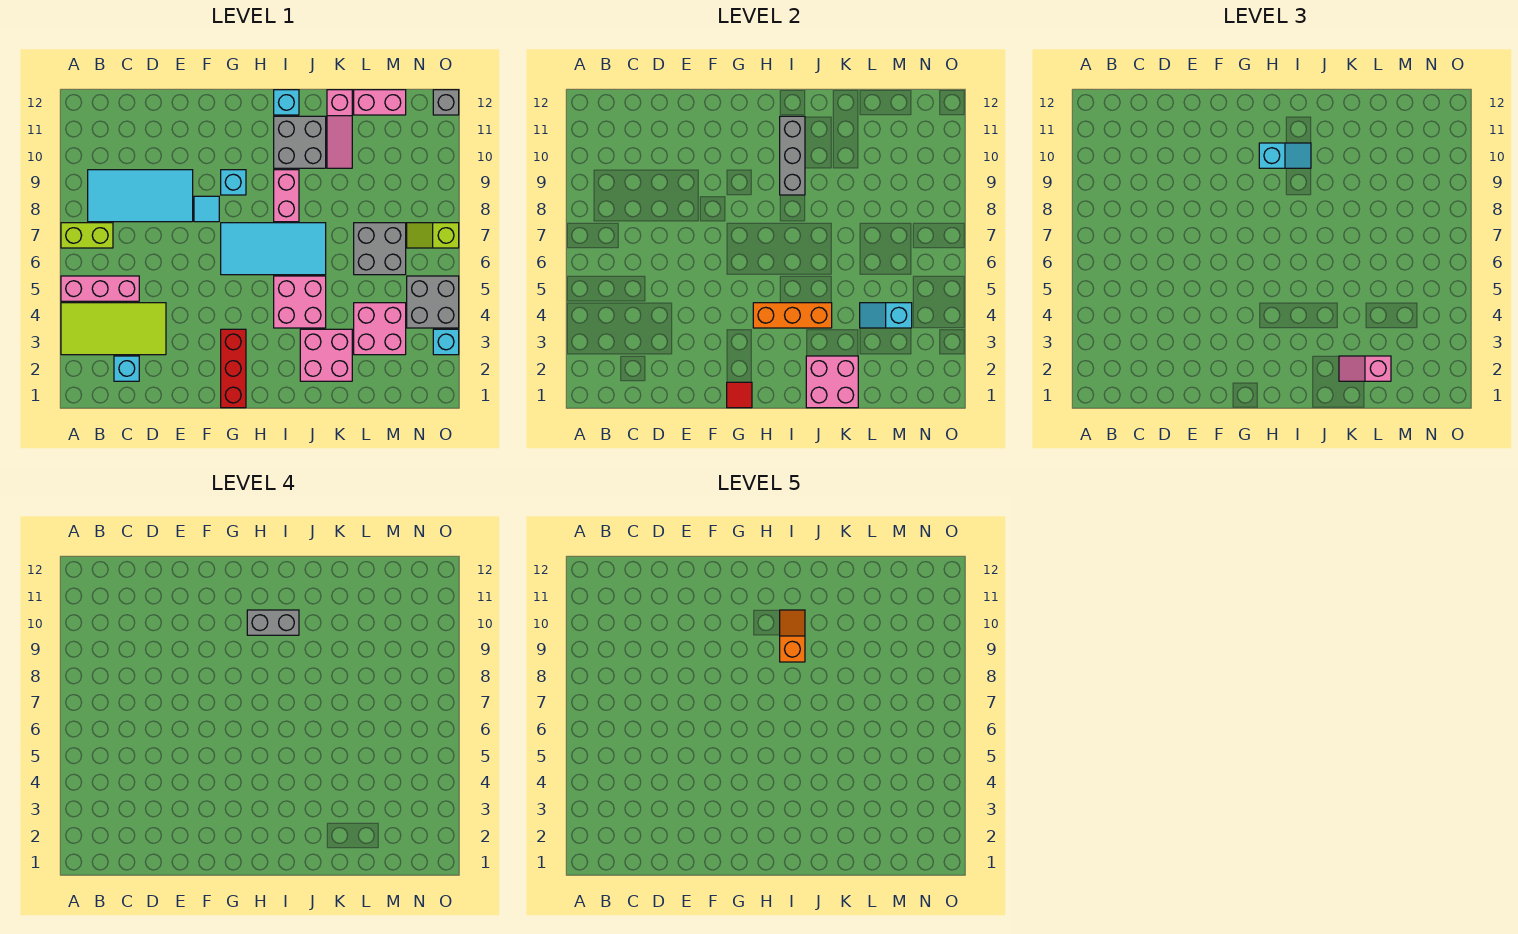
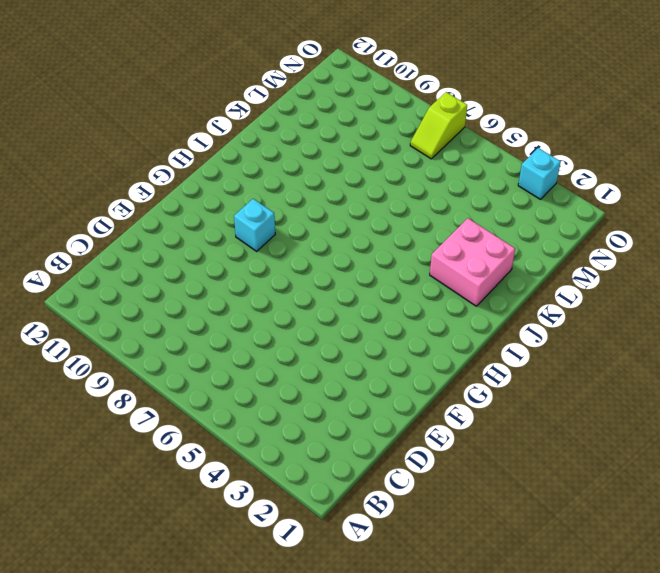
none -> lime tile A3:D4 level 1
none -> pink brick A5:C5 level 1
none -> lime brick A7:B7 level 1
none -> cyan tile B8:E9 level 1

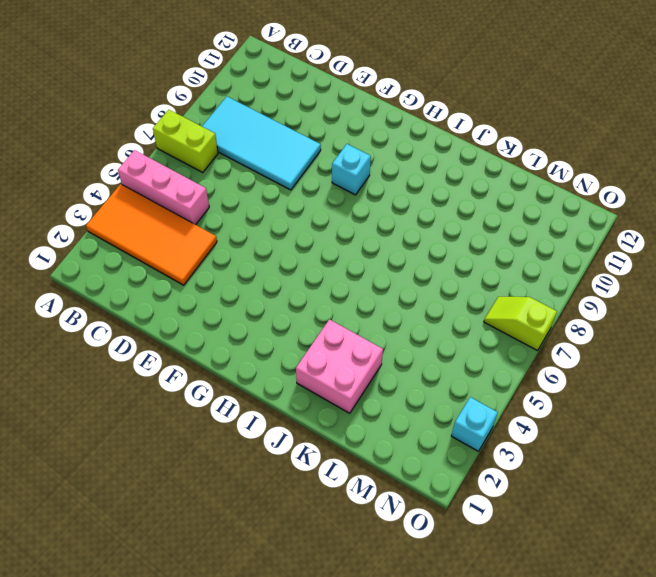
orange tile A3:D4 level 1 -> lime tile A3:D4 level 1
none -> cyan brick C2 level 1
none -> cyan tile F8 level 1
none -> red brick G1:G3 level 1
none -> cyan tile G6:J7 level 1

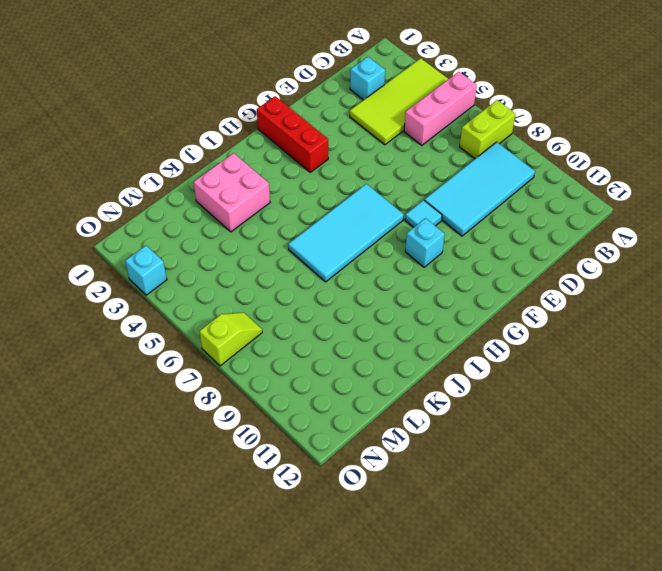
none -> pink brick I4:J5 level 1
none -> pink brick I8:I9 level 1
none -> grey brick I10:J11 level 1
none -> cyan brick I12 level 1

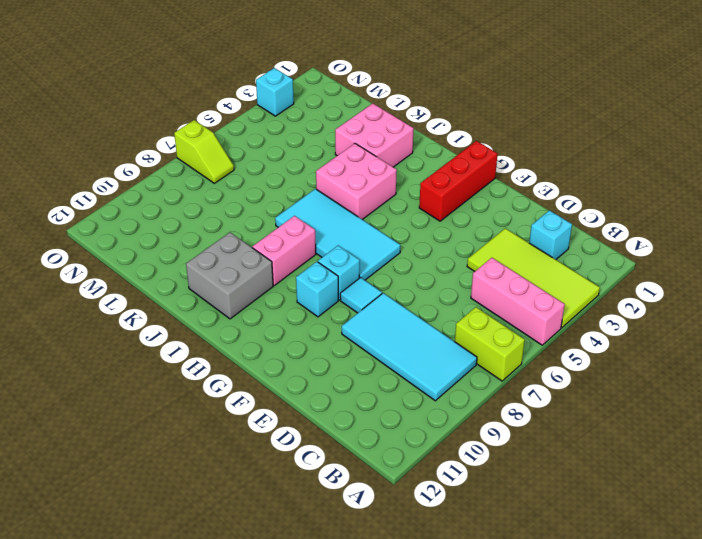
cyan brick G8 level 1 -> cyan brick I12 level 1
none -> pink slope K10:K12 level 1 top 12
none -> pink brick L3:M4 level 1
none -> grey brick L6:M7 level 1
none -> pink brick L12:M12 level 1

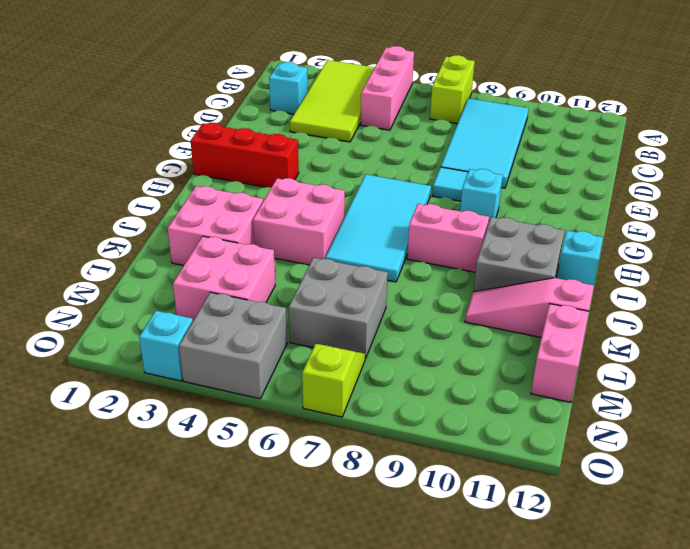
none -> grey brick O12 level 1
none -> red tile G1 level 2
none -> orange brick H4:J4 level 2
none -> grey brick I9:I11 level 2

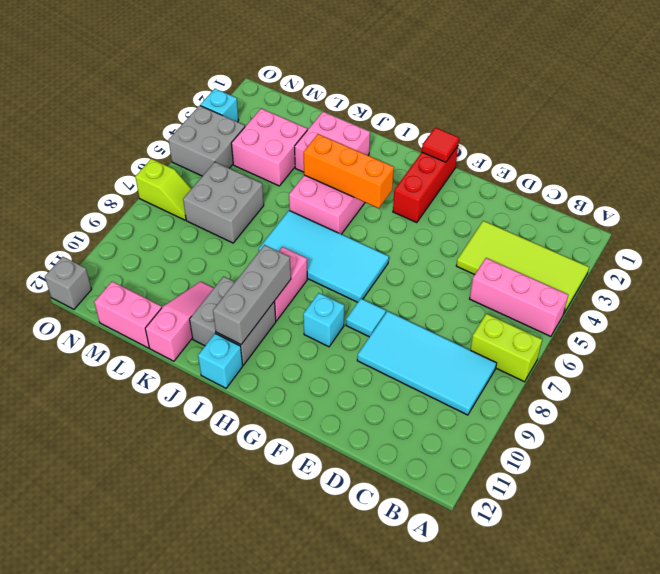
none -> cyan brick C2 level 1
none -> pink brick J1:K2 level 2
none -> cyan slope L4:M4 level 2 top M
none -> cyan slope H10:I10 level 3 top H

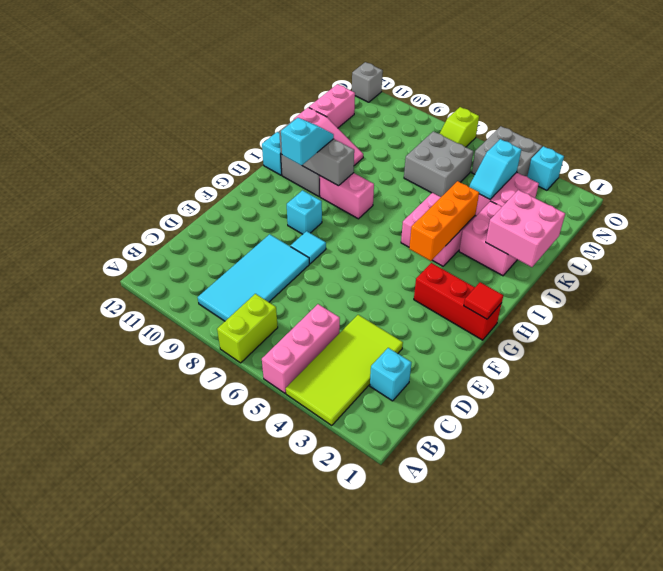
none -> cyan tile G6:J7 level 1
none -> pink slope K2:L2 level 3 top L
none -> grey brick H10:I10 level 4
none -> orange slope I9:I10 level 5 top 9

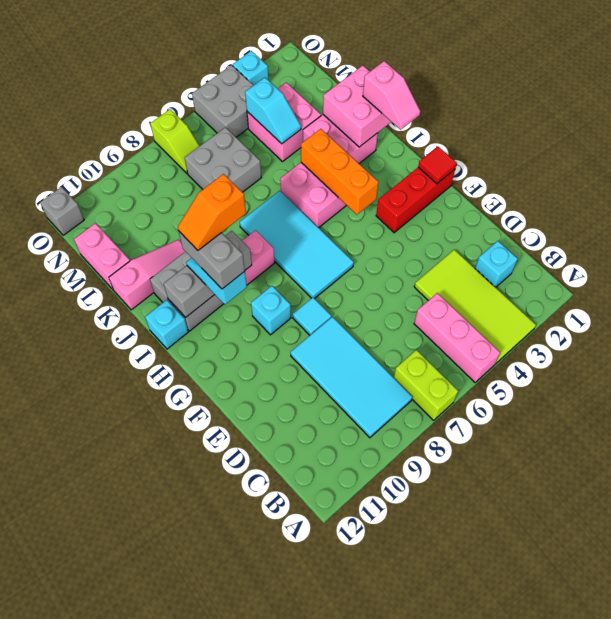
pink slope I1:J1 level 3 top J -> pink slope K2:L2 level 3 top L

